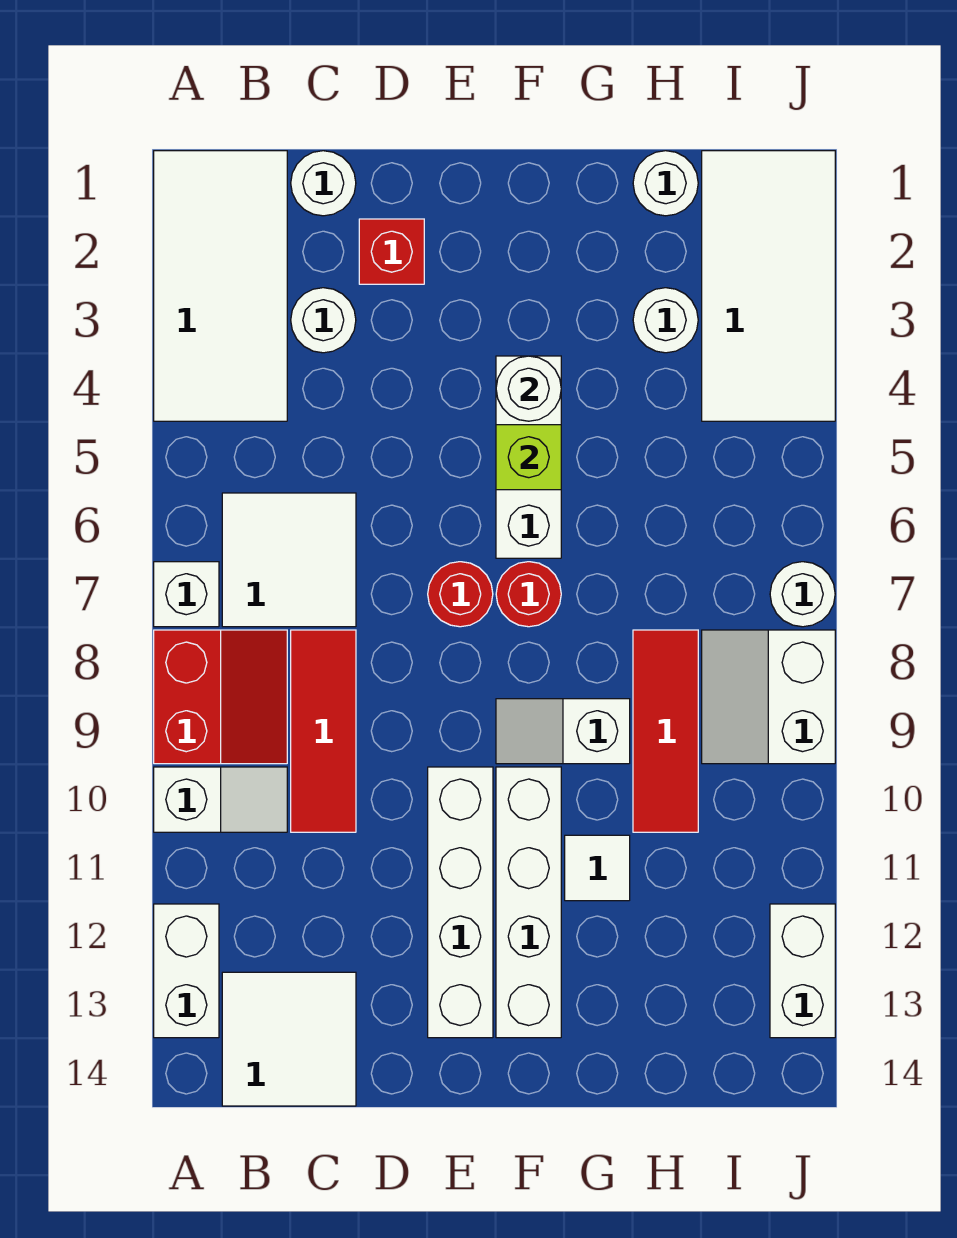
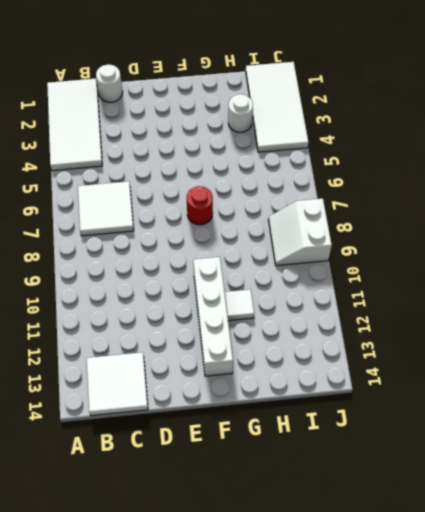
none -> white brick A7 level 1
none -> red slope A8:B9 level 1 top A
none -> white slope A10:B10 level 1 top A

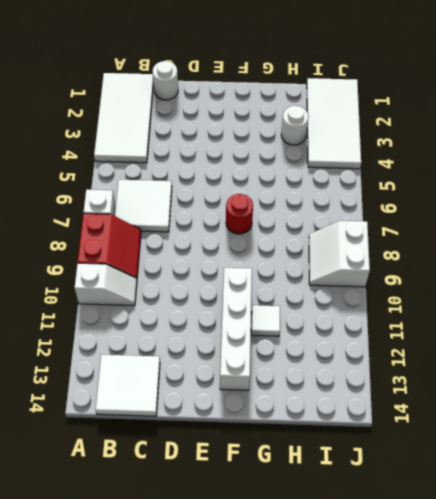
none -> white brick A12:A13 level 1
none -> white round brick C3 level 1
none -> red tile C8:C10 level 1

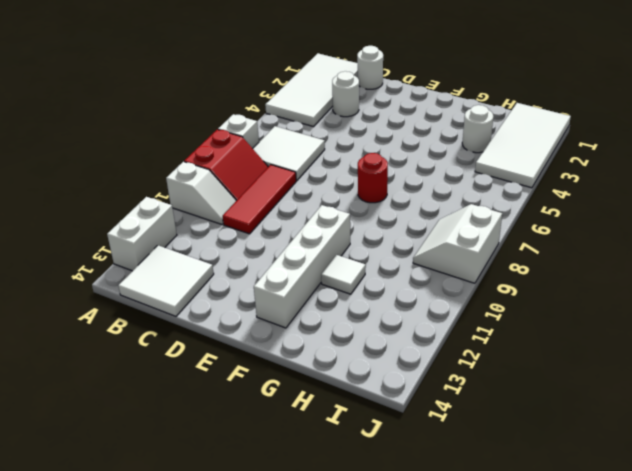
none -> red brick D2 level 1
none -> red round brick E7 level 1
none -> white brick E10:E13 level 1

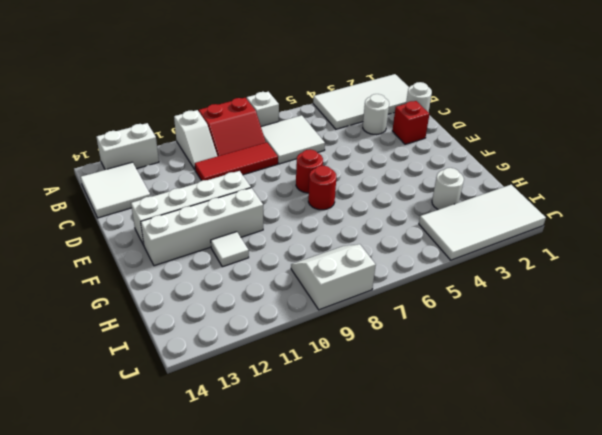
none -> white brick F4:F6 level 1
none -> white slope F9:G9 level 1 top G
none -> white round brick H1 level 1

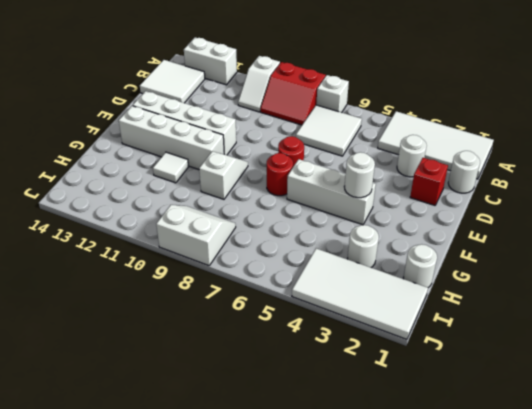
none -> red tile C8:C10 level 1
none -> red tile H8:H10 level 1
none -> white round brick J7 level 1

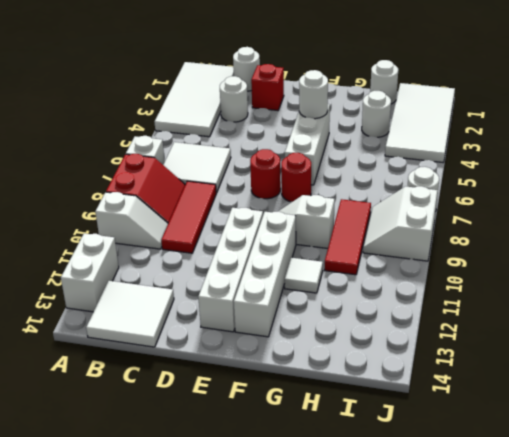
none -> white brick J12:J13 level 1
none -> lime brick F5 level 2

